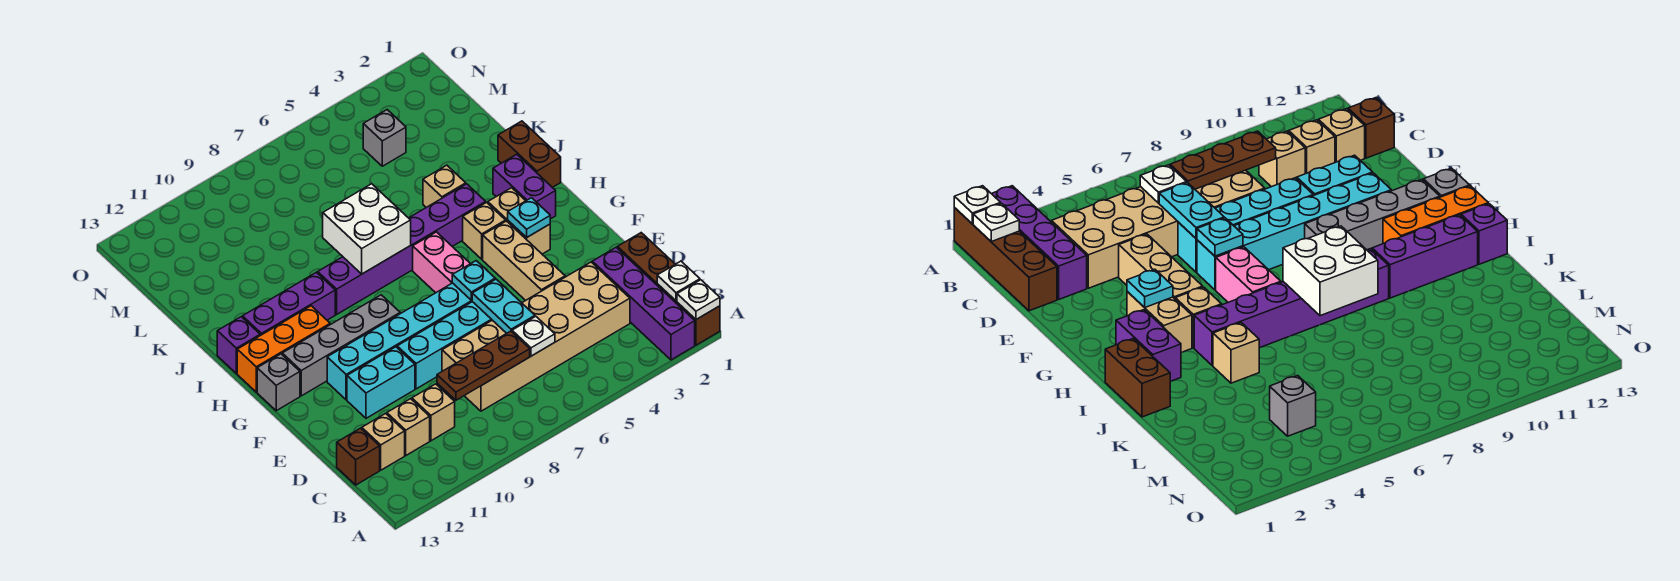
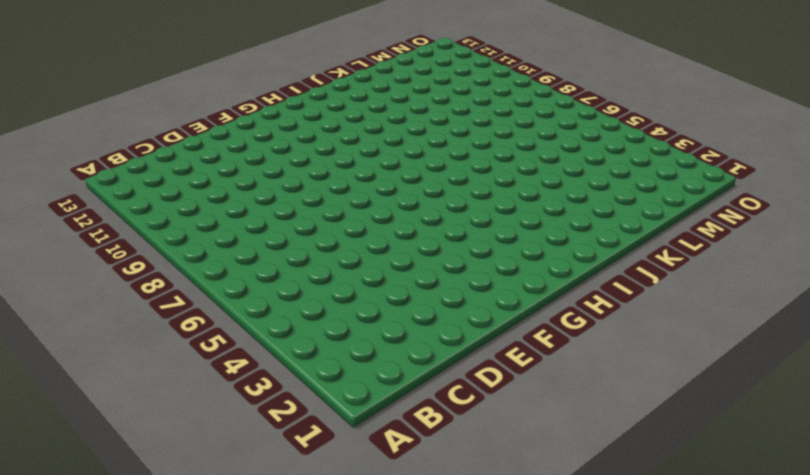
none -> brown brick A1:D1 level 1
none -> purple brick A2:D2 level 1
none -> tan brick C3:D8 level 1
none -> tan brick C10 level 1

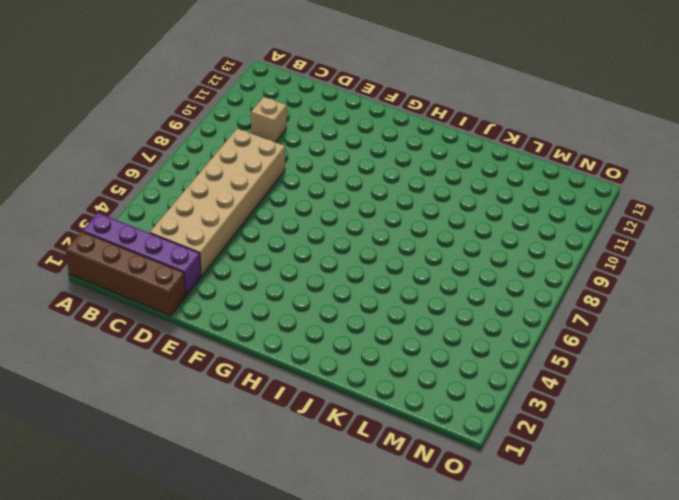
none -> tan brick C11 level 1
none -> tan brick C12 level 1
none -> brown brick C13 level 1
none -> tan brick E4:G4 level 1

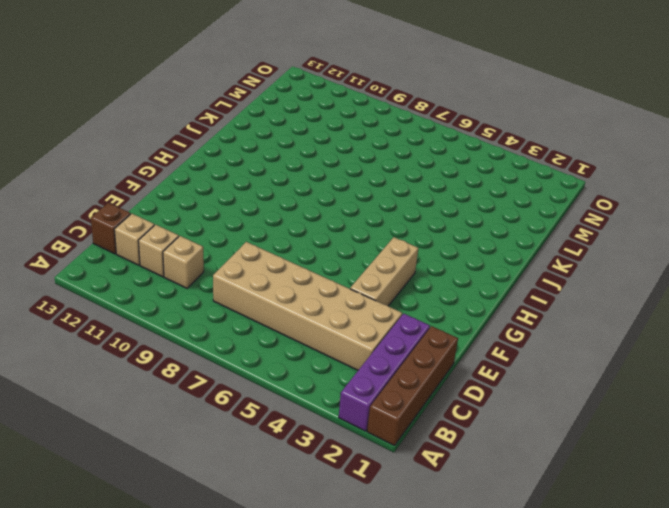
none -> cyan brick E6:E9 level 1
none -> cyan brick E10:E11 level 1
none -> cyan brick F6:F11 level 1
none -> tan brick G3:H3 level 1

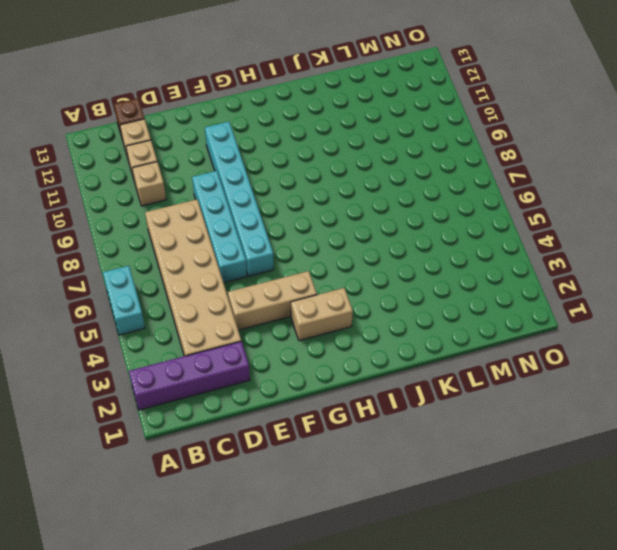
cyan brick A5:A6 level 1 -> cyan brick E10:E11 level 1
none -> brown brick A1:D1 level 1
none -> pink brick G6:H6 level 1
none -> grey brick G9:G12 level 1
none -> grey brick G13 level 1

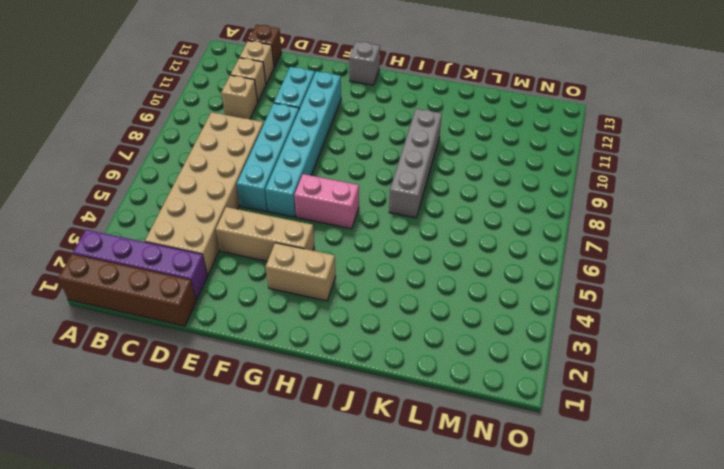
grey brick J7:J10 level 1 -> grey brick G9:G12 level 1
none -> purple brick H2:I2 level 1
none -> tan brick H4 level 1
none -> orange brick H11:H13 level 1
none -> brown brick I1:J1 level 1

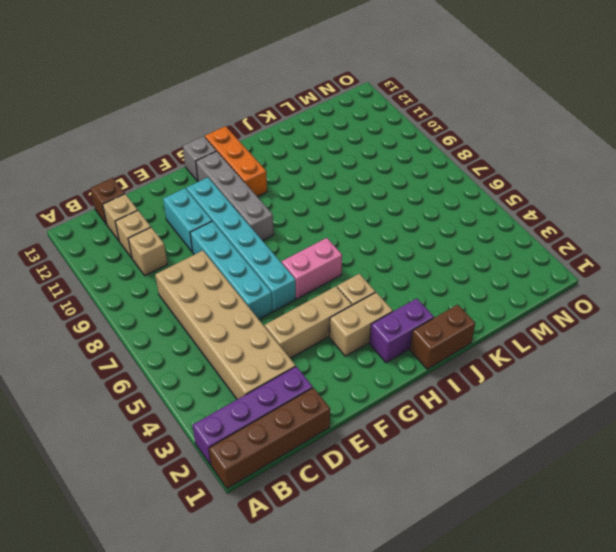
none -> purple brick I4:I9 level 1
none -> purple brick I10:I12 level 1
none -> purple brick I13 level 1
none -> tan brick J4 level 1

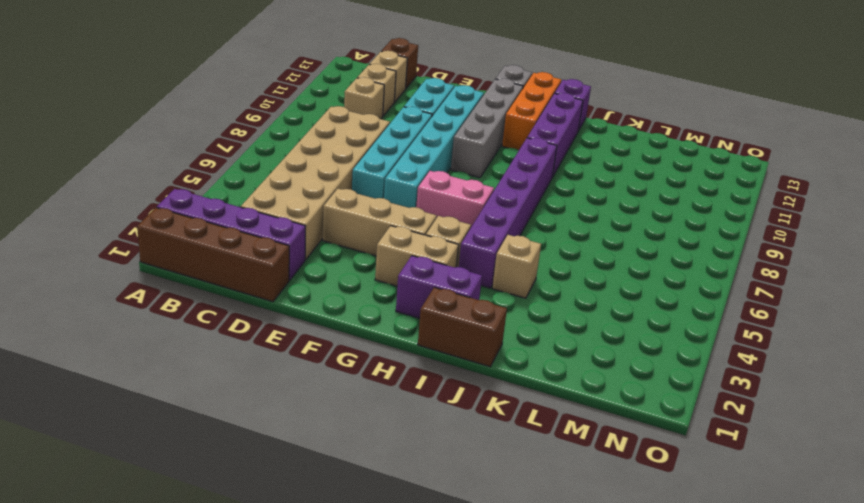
none -> grey brick M4 level 1
none -> white plate A1 level 2
none -> white plate B1 level 2
none -> white plate C6 level 2

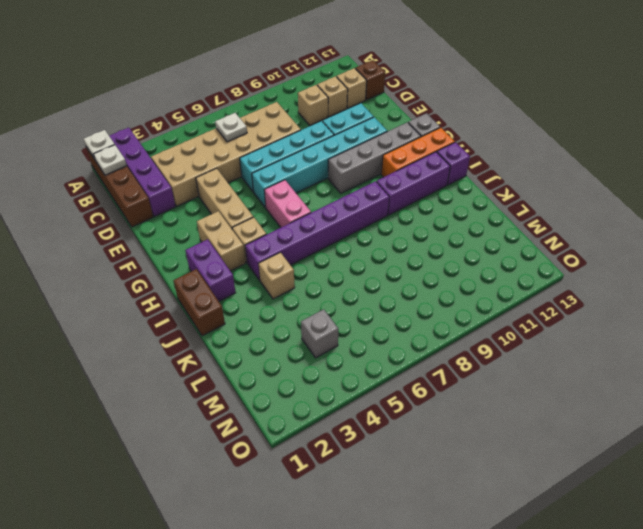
none -> brown plate C7:C9 level 2
none -> cyan plate D6:E6 level 2
none -> cyan plate F6 level 2
none -> cyan plate G3 level 2

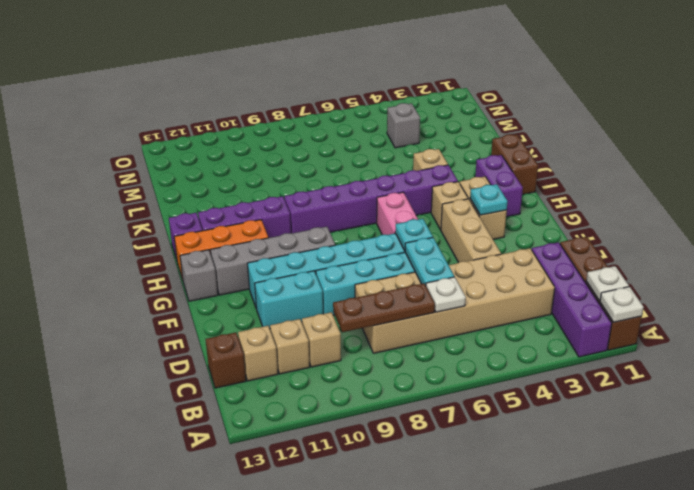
none -> white brick I7:J8 level 2

